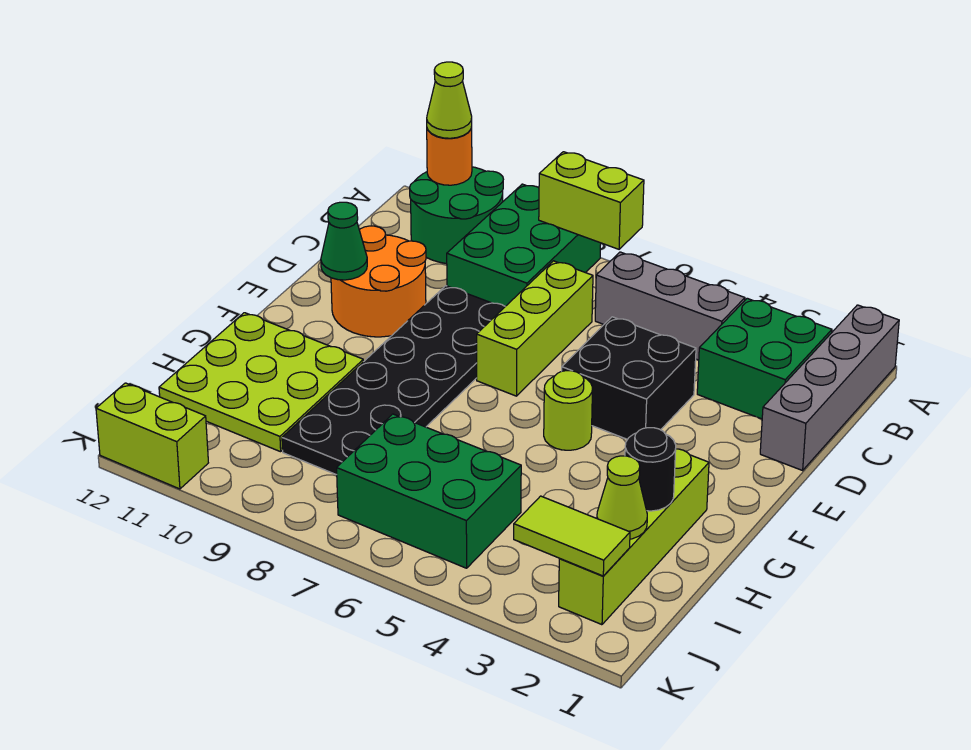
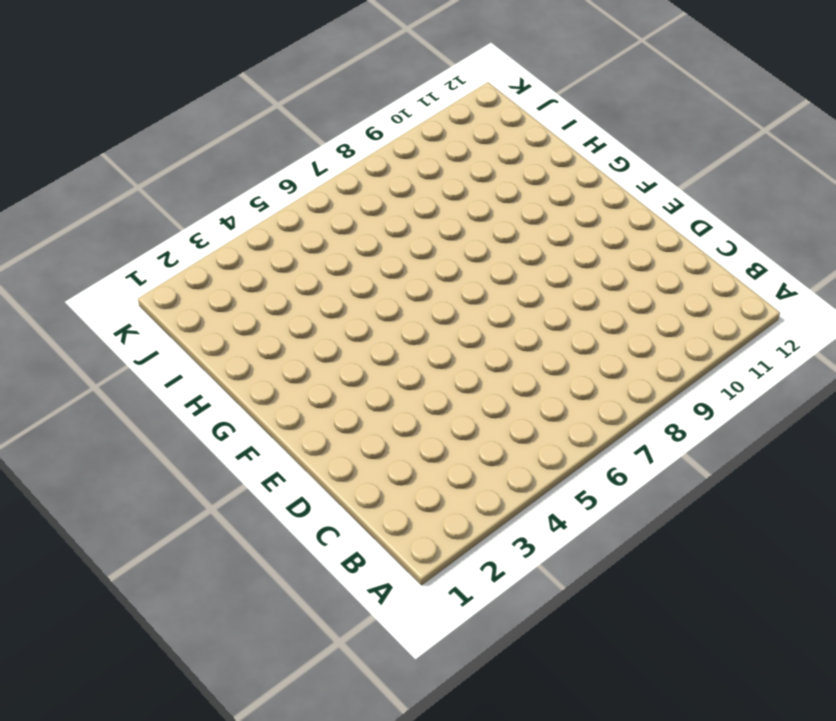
none -> grey brick A1:D1 level 1
none -> green brick A8:C9 level 1
none -> green round brick A10:B11 level 1

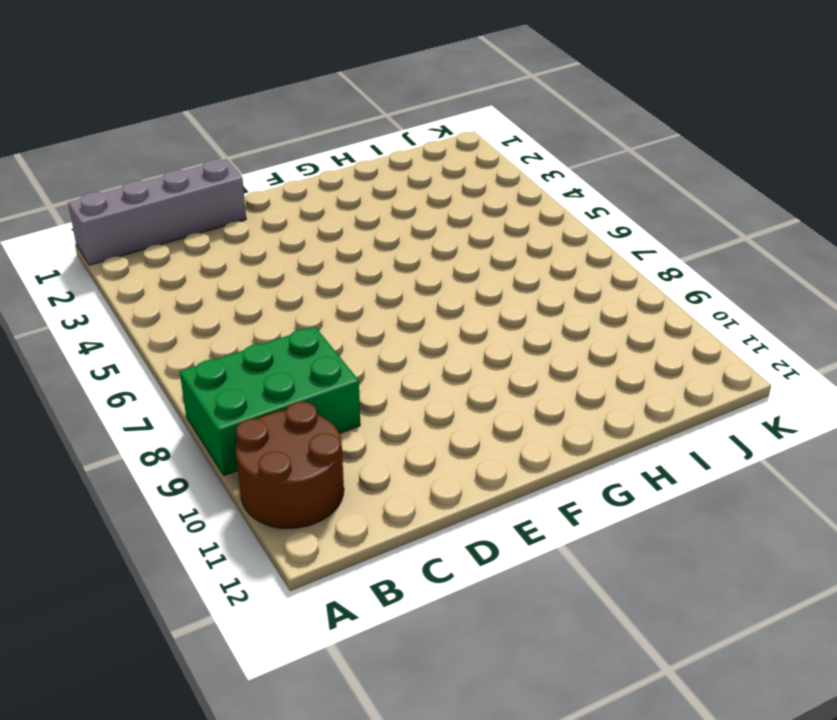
brown round brick A10:B11 level 1 -> green round brick A10:B11 level 1
none -> green brick B2:C3 level 1
none -> grey brick B4:B6 level 1
none -> lime brick C7:E7 level 1

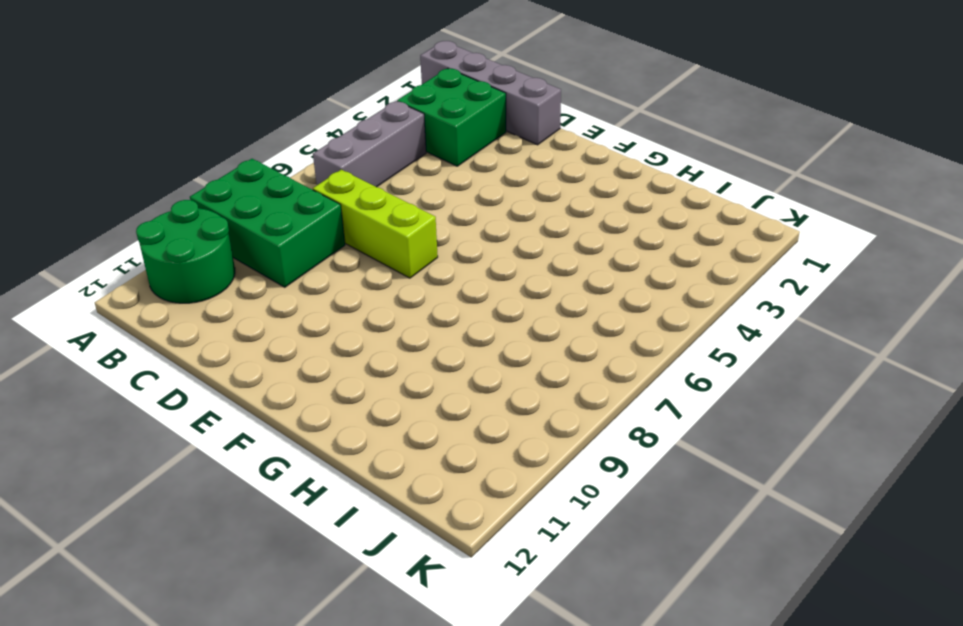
none -> black brick D4:E5 level 1
none -> black plate D8:I9 level 1
none -> orange round brick D10:E11 level 1

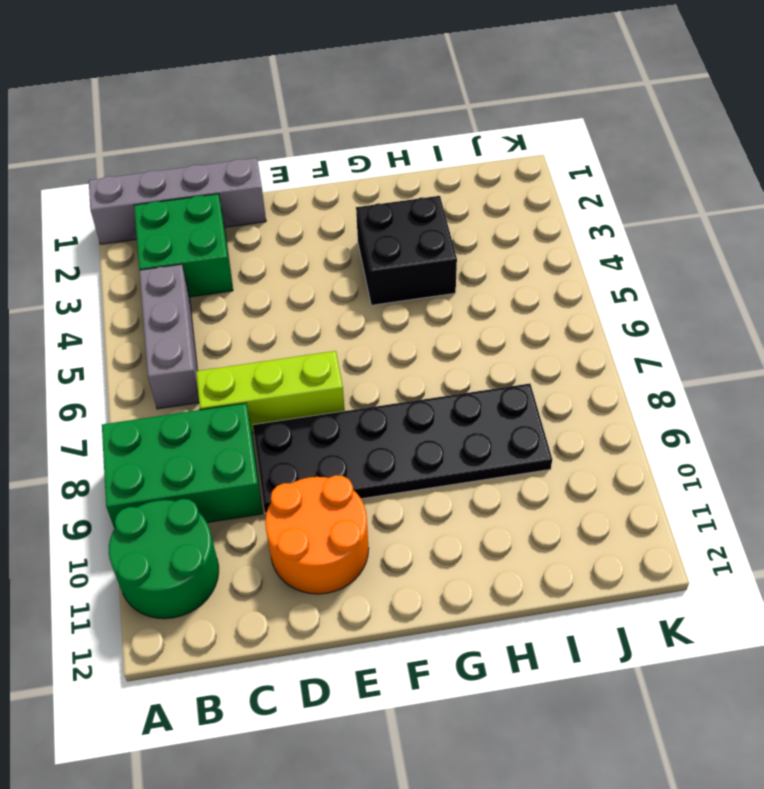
black brick G3:H4 level 1 -> black brick D4:E5 level 1
none -> lime round brick F5 level 1
none -> lime brick G2:J2 level 1
none -> lime plate G10:I12 level 1

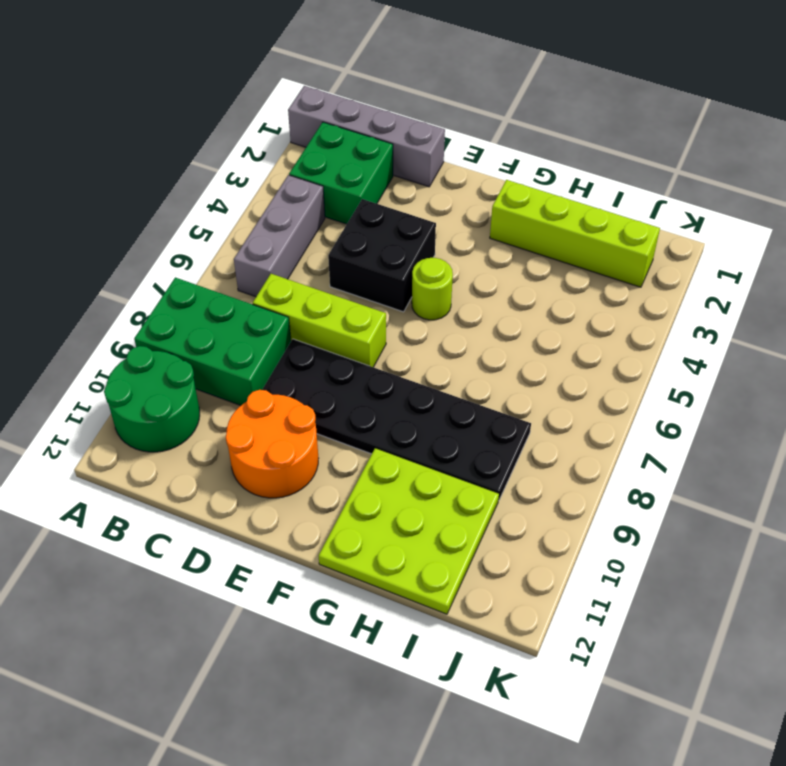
none -> green brick I5:J7 level 1
none -> lime brick K11:K12 level 1
none -> lime brick A7:A8 level 2

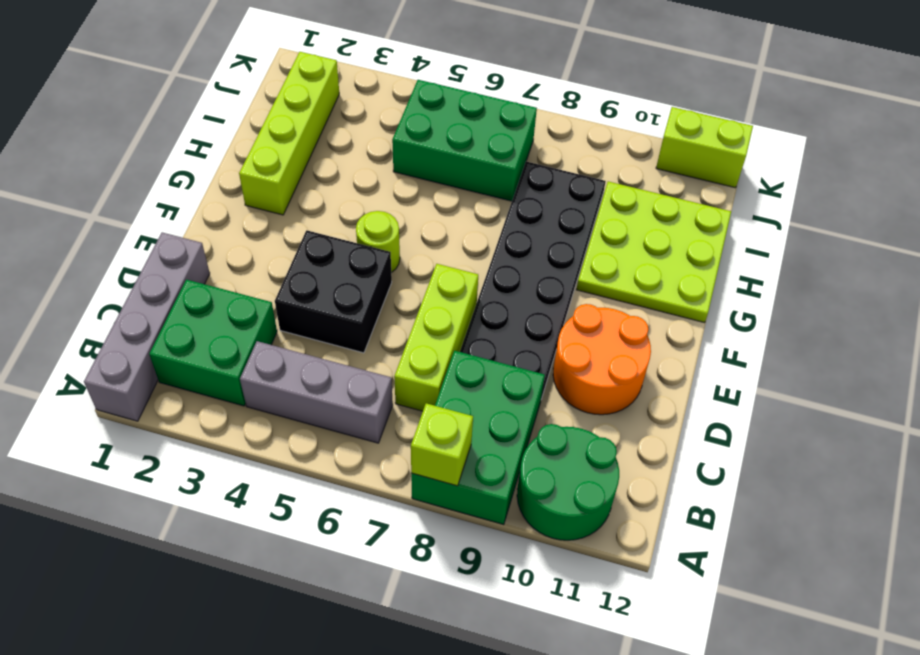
lime brick A8 level 2 -> lime brick A7:A8 level 2
none -> orange round brick A11 level 2
none -> green cone E11 level 2
none -> black round brick H2 level 2

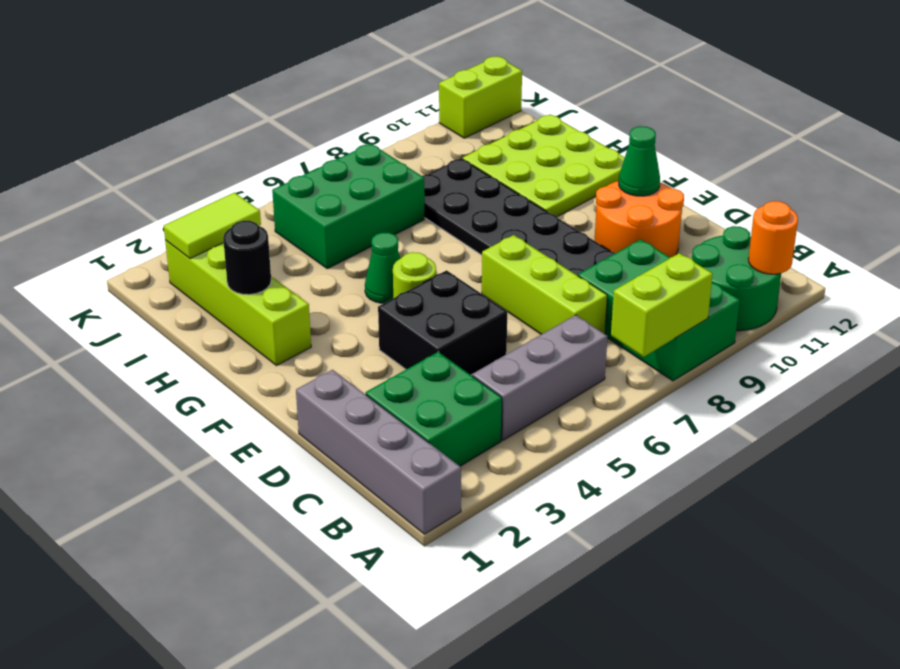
green cone G5 level 1 -> none
none -> lime cone I2 level 2
none -> lime cone A11 level 3

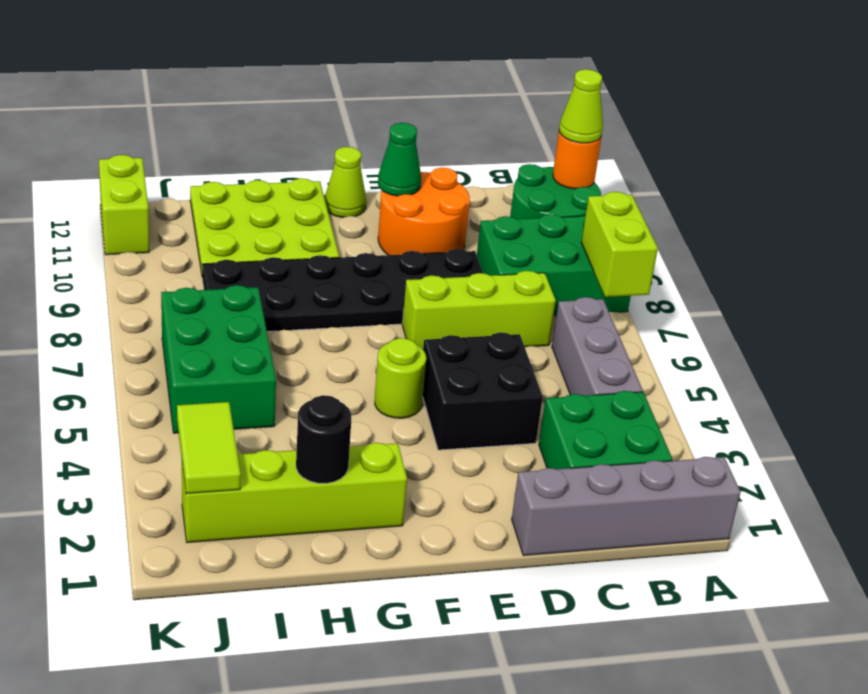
lime cone F12 level 1 -> lime cone I2 level 2

